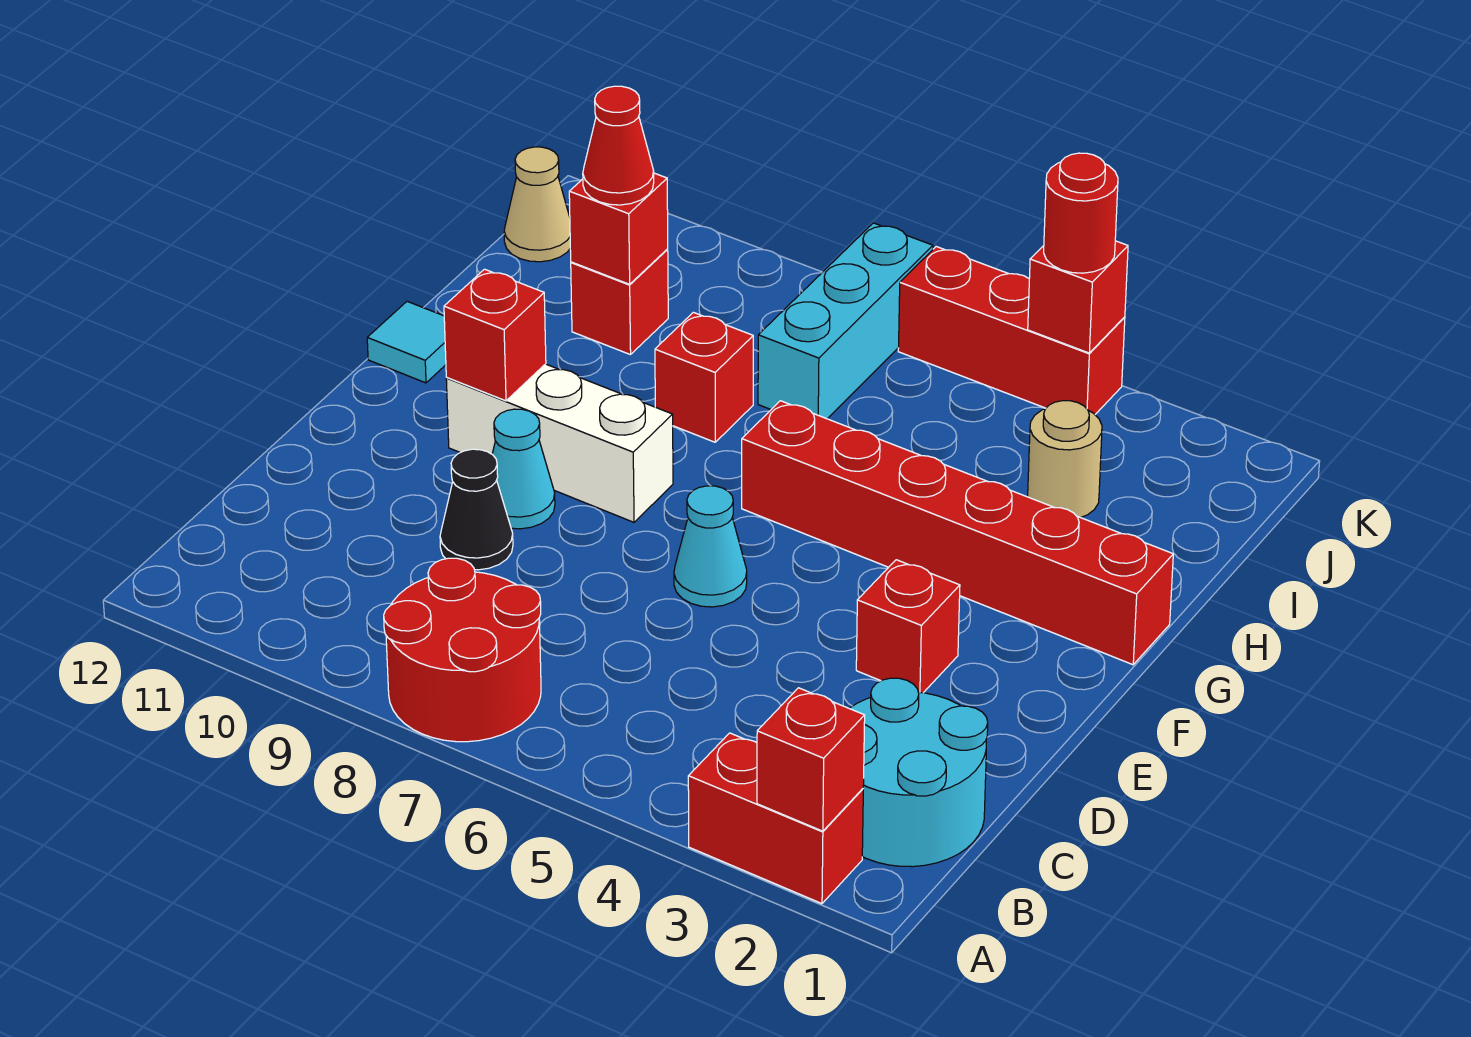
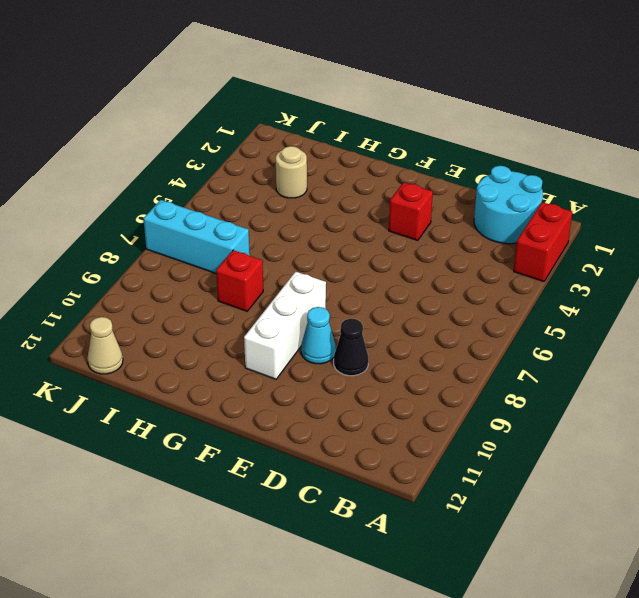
none -> red round brick A7:B8 level 1
none -> cyan cone E6 level 1
none -> red brick G1:G6 level 1

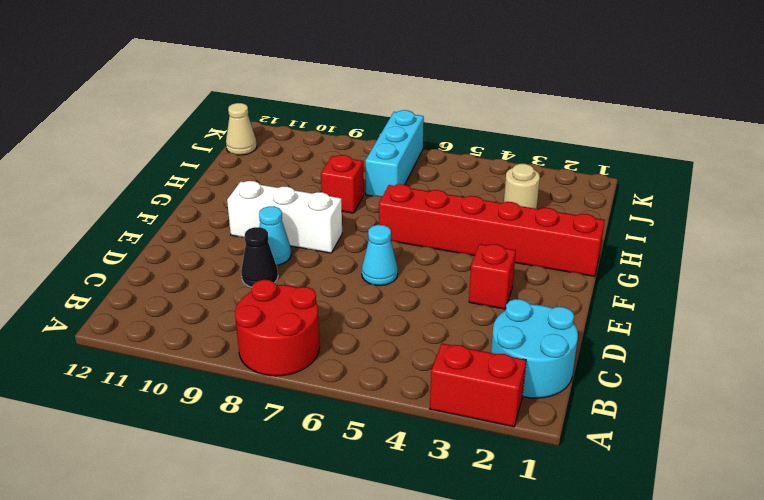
none -> cyan tile G12 level 1
none -> red brick I10 level 1
none -> red brick K4:K6 level 1

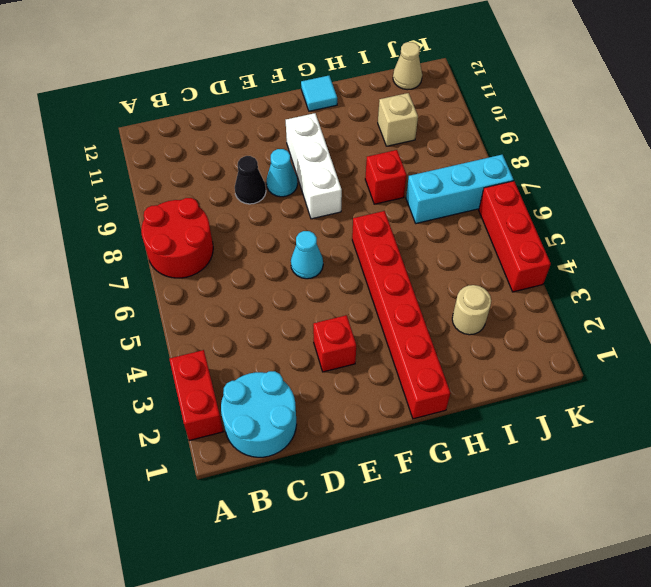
tan brick I10 level 1 -> red brick I10 level 1
none -> red brick A2 level 2
none -> red brick F10 level 2
none -> red brick I10 level 2

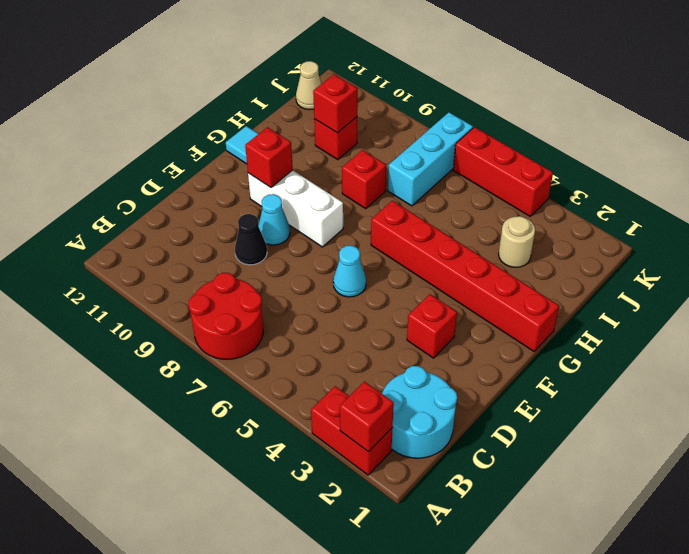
none -> red brick K4 level 2
none -> red cone I10 level 3
none -> red round brick K4 level 3

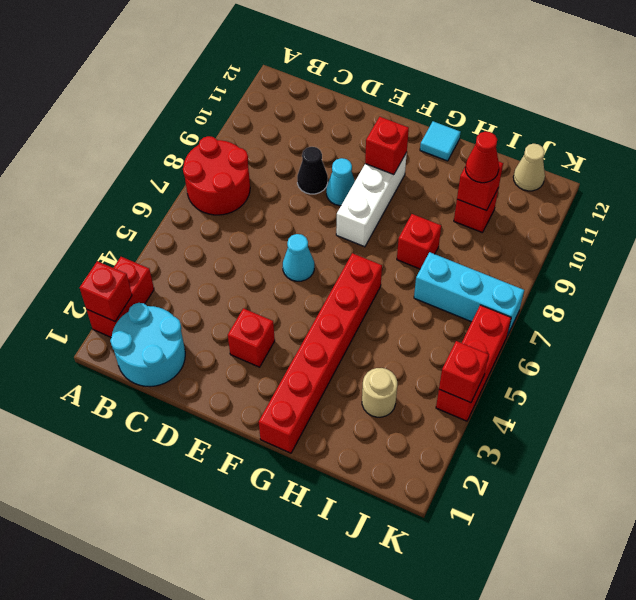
none -> red round brick K4 level 3

